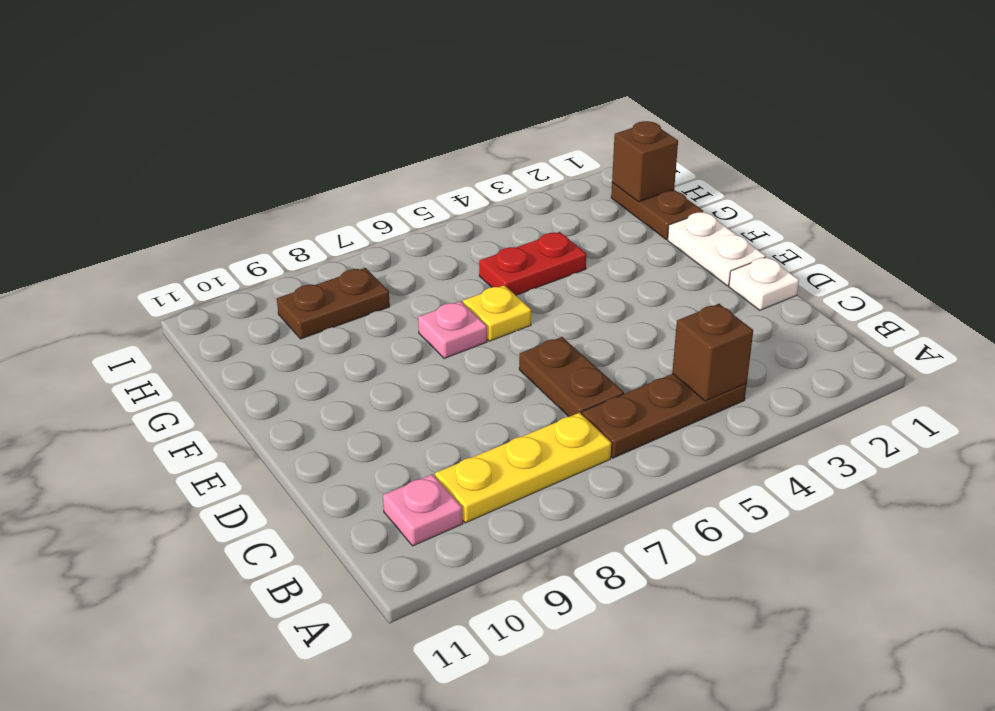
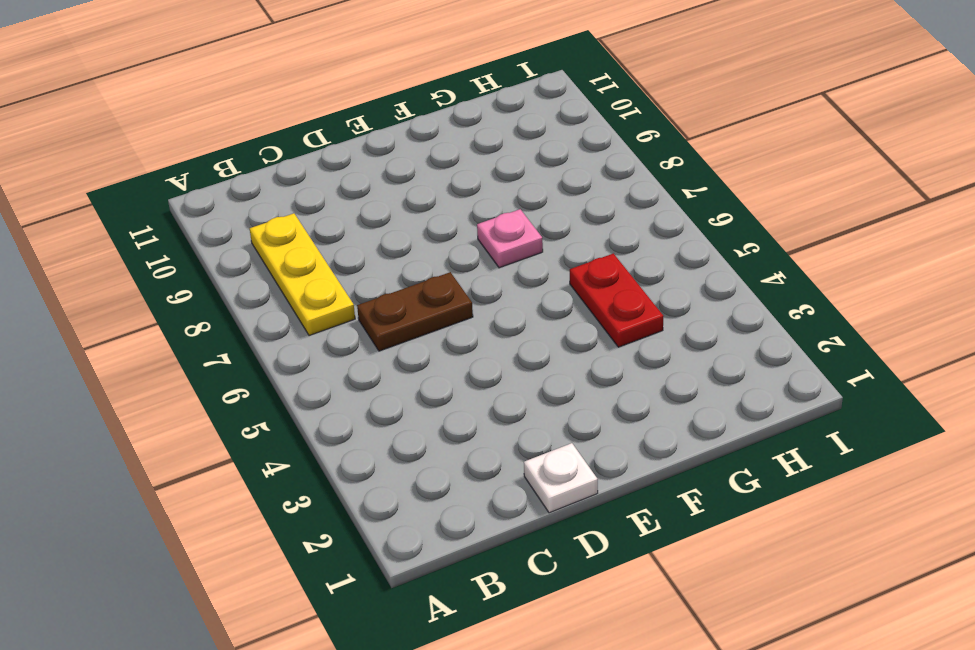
none -> brown plate B4:B6 level 1
none -> pink plate B10 level 1
none -> white plate E1:F1 level 1

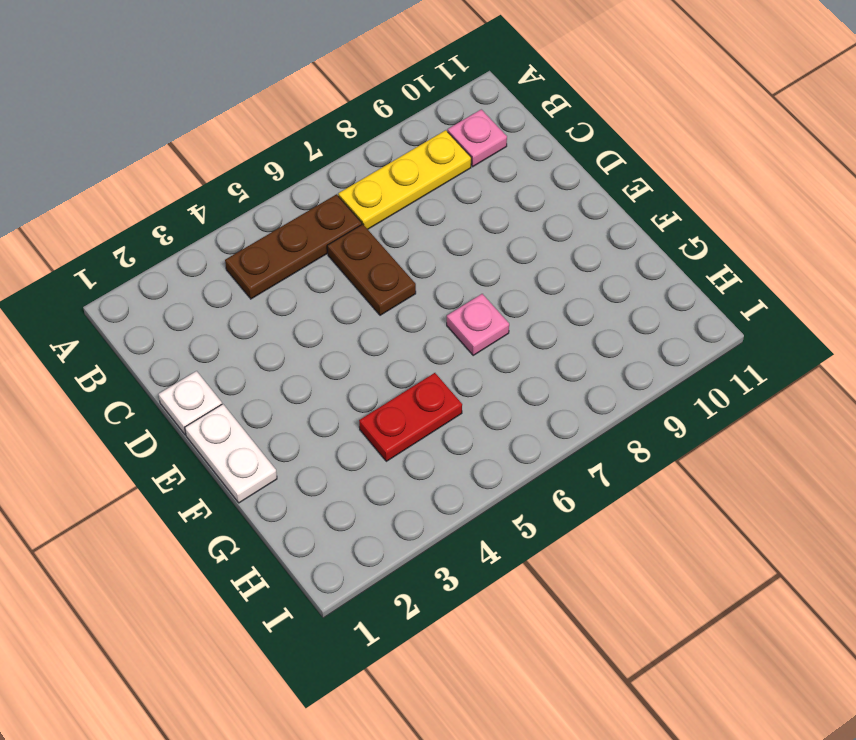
none -> yellow plate F6 level 1
none -> brown plate G1:H1 level 1
none -> brown plate H8:H9 level 1

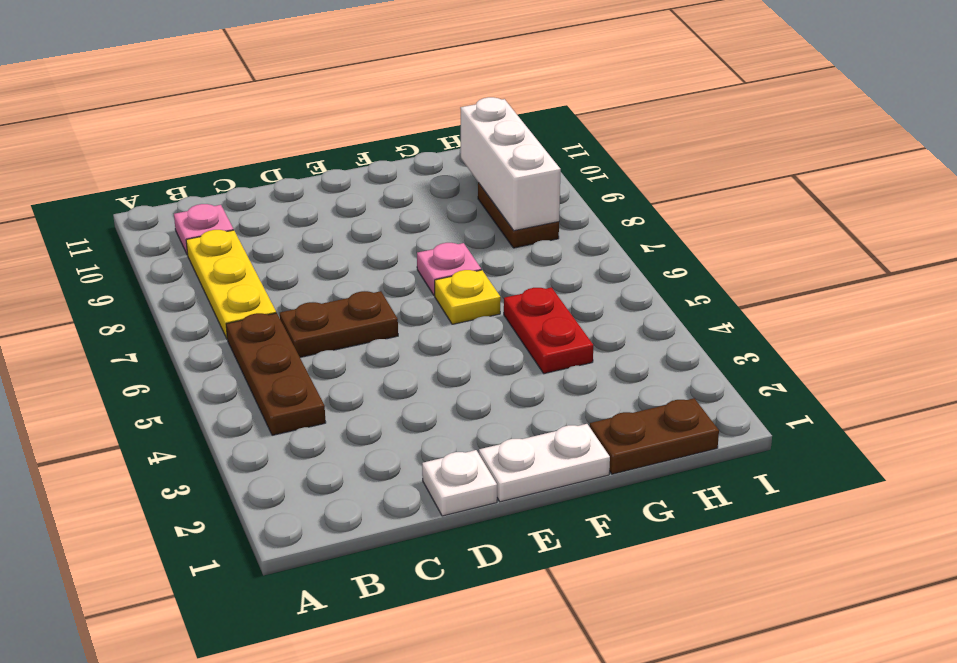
white brick H8:H10 level 2 -> none
none -> brown brick B4 level 2
none -> brown brick H1 level 2

